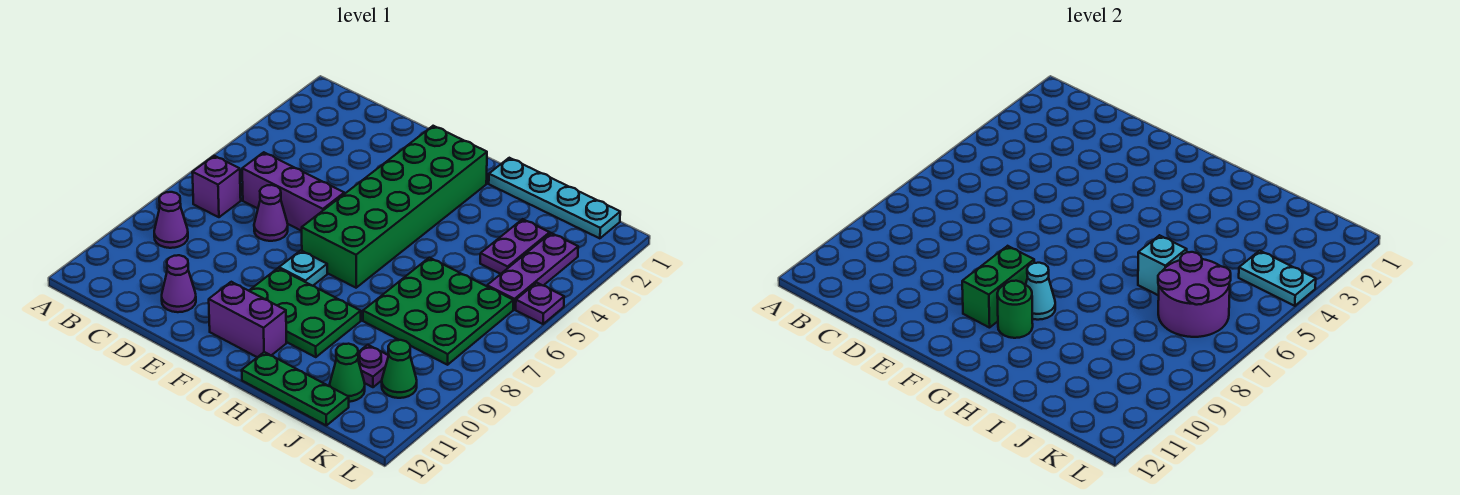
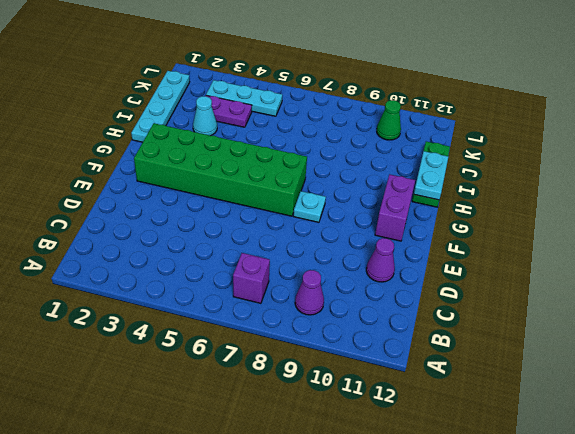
cyan plate H12:I12 level 2 -> cyan plate K4:L4 level 2
cyan cone I3 level 1 -> cyan cone G9 level 2
cyan plate K3:K5 level 1 -> purple plate K3:K5 level 1
none -> purple brick C6:E6 level 1
none -> purple cone D7 level 1
none -> green plate F9:H10 level 1

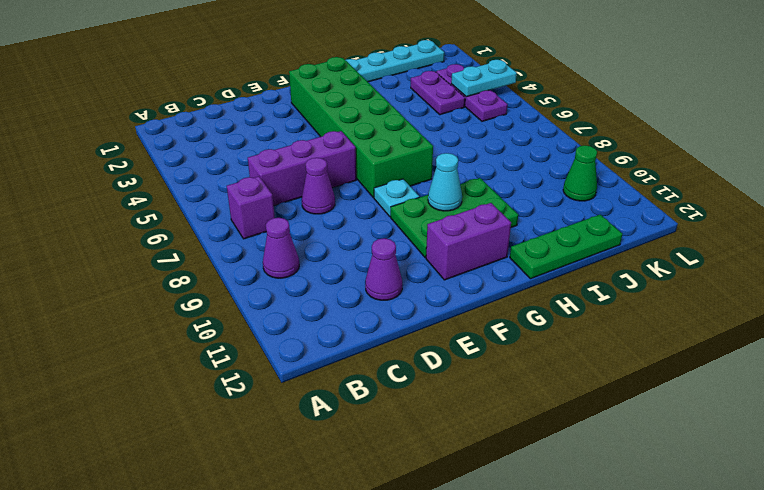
none -> green plate I6:K8 level 1
none -> purple plate J10 level 1
none -> green cone J11 level 1

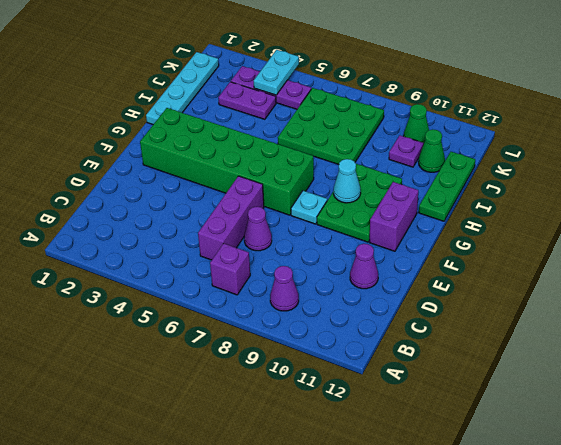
none -> purple plate L5 level 1
none -> green brick F9:F10 level 2
none -> green round brick G10 level 2

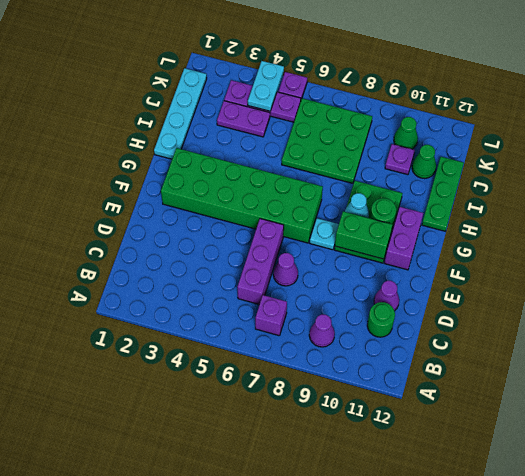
green round brick C11 level 1 -> none
none -> cyan brick I6 level 2
none -> purple round brick J6:K7 level 2

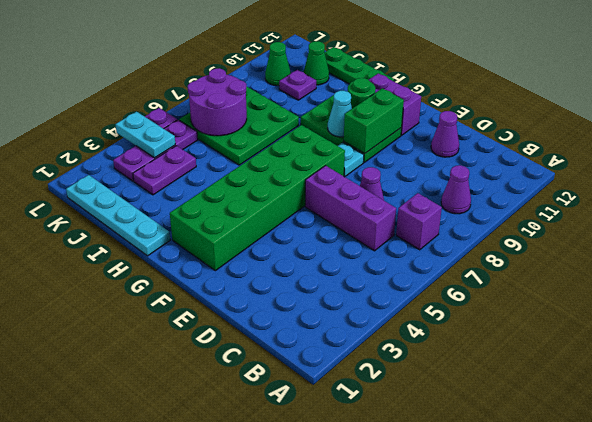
none -> cyan brick I6 level 2

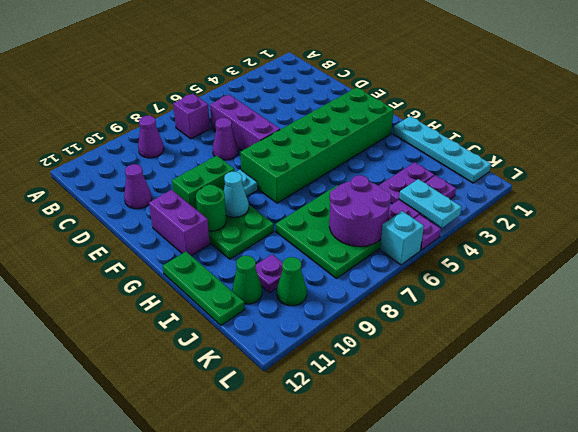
cyan brick L6 level 1 -> cyan brick I6 level 2

